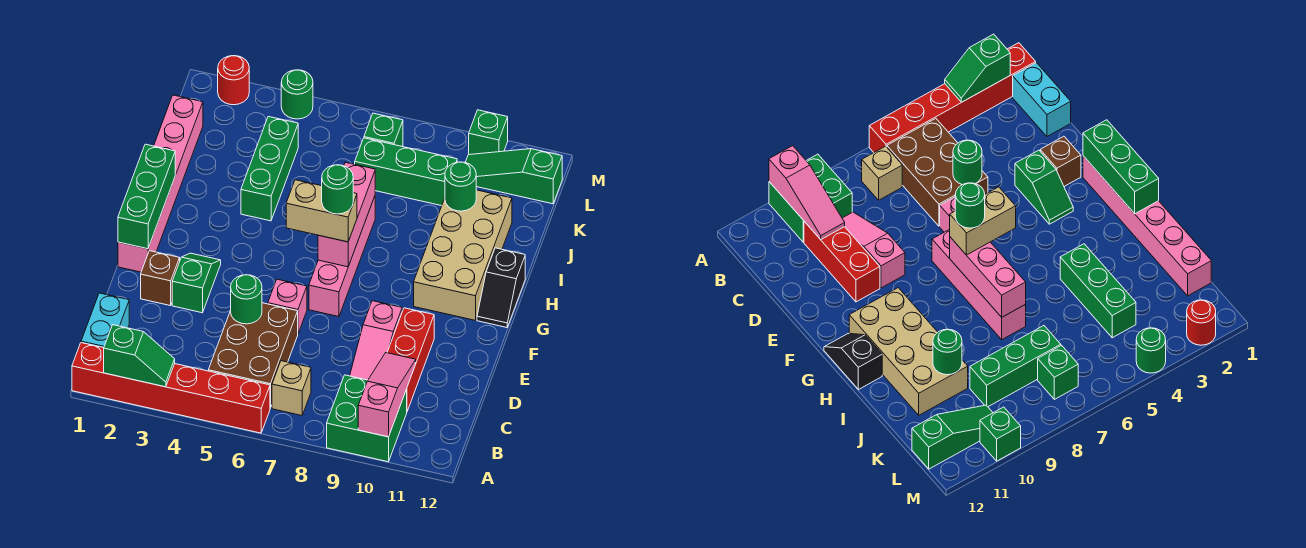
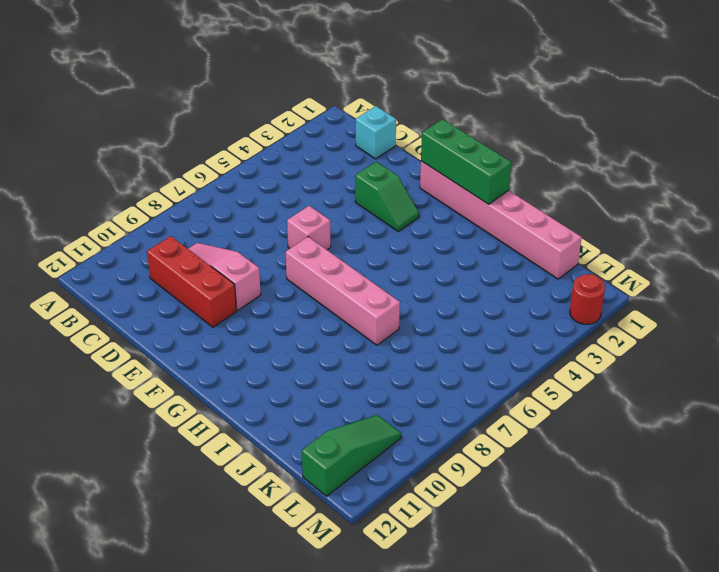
cyan brick C1 level 1 -> cyan brick B1:C1 level 1
none -> red brick A1:A6 level 1
none -> green brick A9:B10 level 1
none -> brown brick B5:D6 level 1

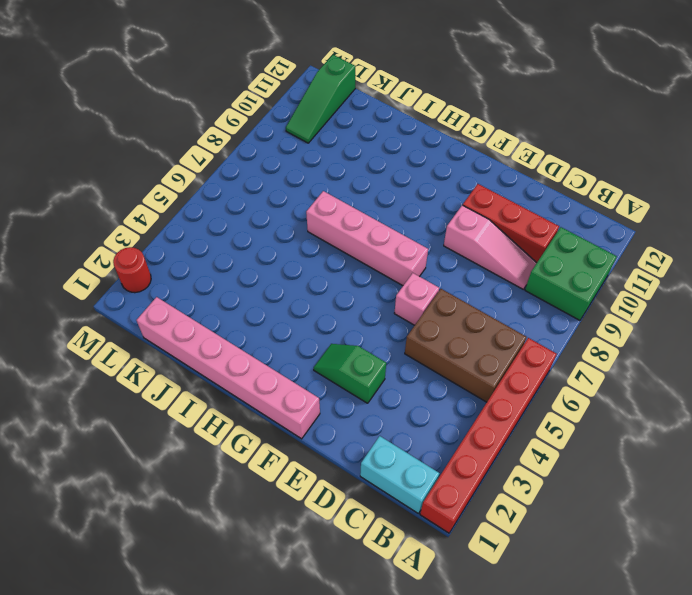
none -> tan brick B7 level 1
none -> brown brick E2 level 1
none -> tan brick G10:J11 level 1

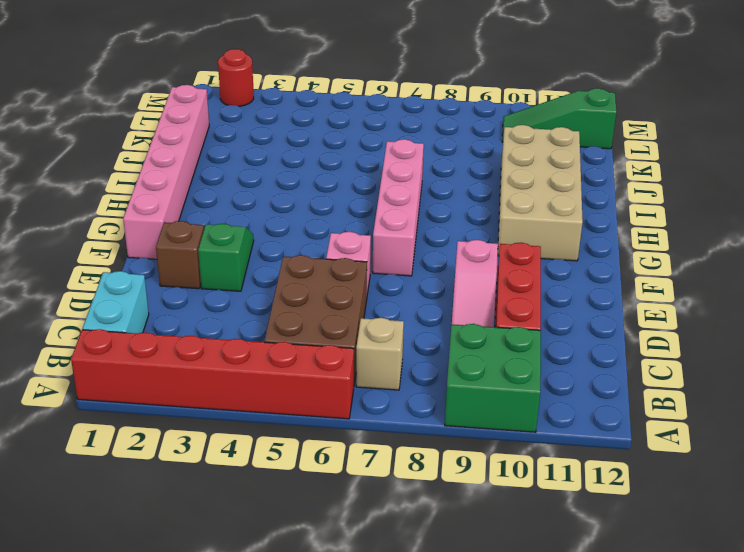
none -> black slope G12:H12 level 1 top H
none -> green brick I4:K4 level 1
none -> green brick K7:K9 level 1

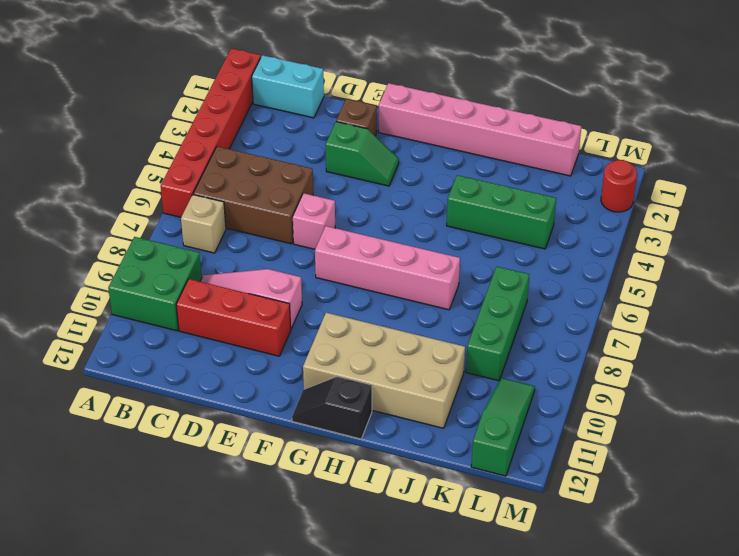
none -> green brick L7 level 1
none -> green round brick M4 level 1
none -> green brick M10 level 1

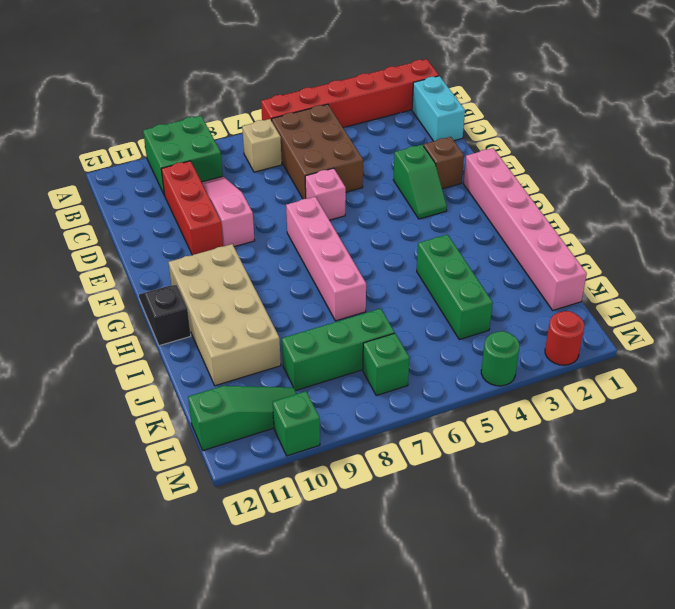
none -> green slope A2:A3 level 2 top 2
none -> pink slope A10:C10 level 2 top A
none -> green round brick D5 level 2

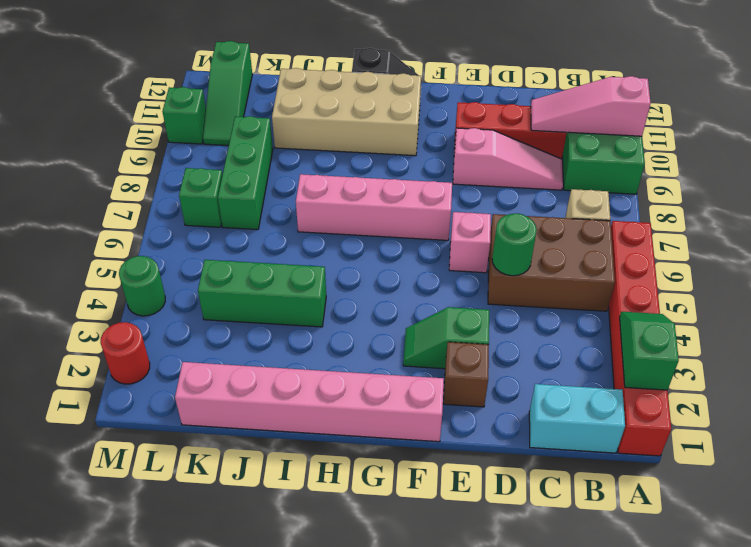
none -> green brick F1:H1 level 2
none -> pink brick G7:I7 level 2
none -> green round brick J10 level 2

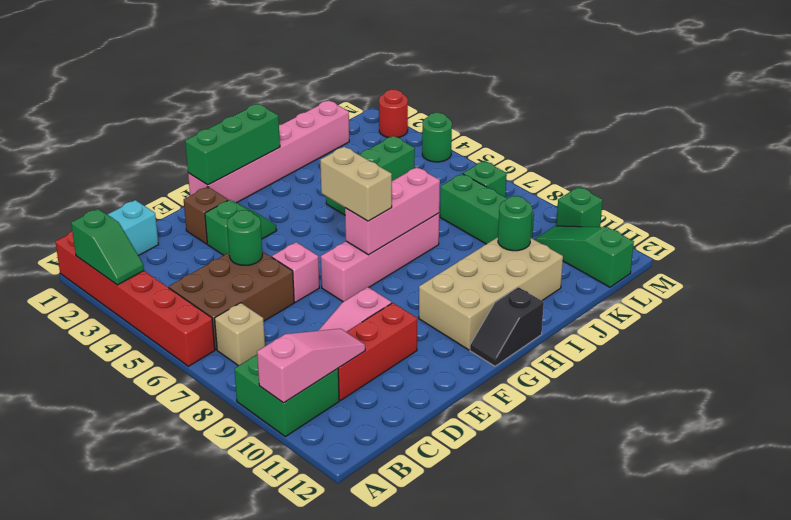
none -> green round brick G7 level 4

